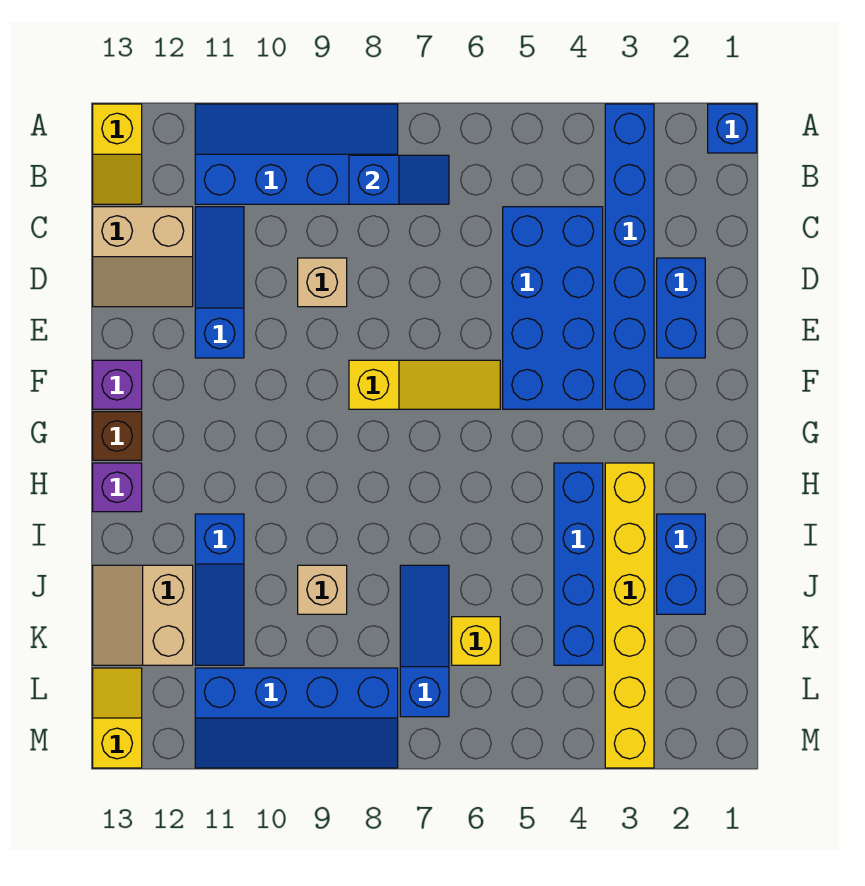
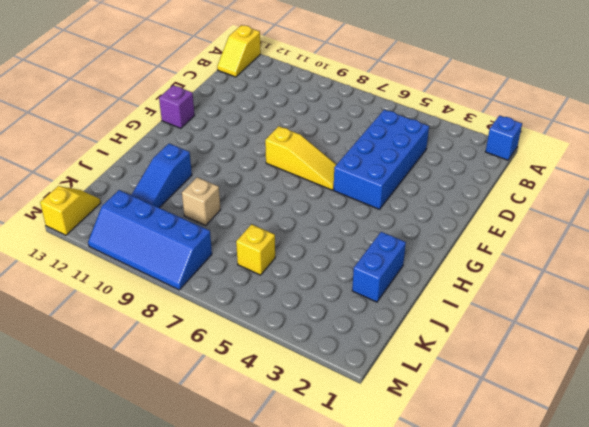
none -> blue brick A3:F3 level 1
none -> blue slope A8:B11 level 1 top B
none -> blue slope C11:E11 level 1 top E

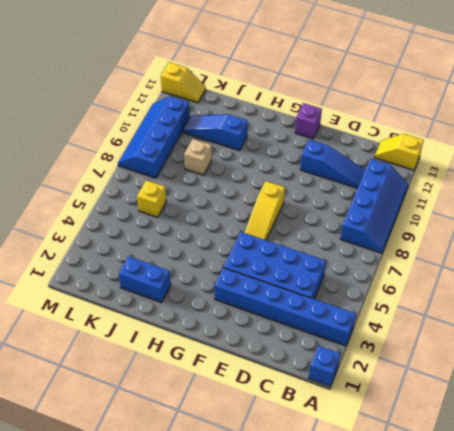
none -> tan slope C12:D13 level 1 top C
none -> blue brick D2:E2 level 1
none -> tan brick D9 level 1

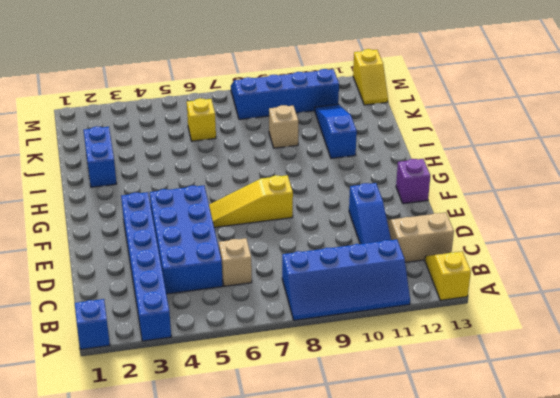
tan brick C6 level 1 -> tan brick D9 level 1
none -> blue brick D2:E2 level 1
none -> brown brick G13 level 1
none -> yellow brick H3:M3 level 1

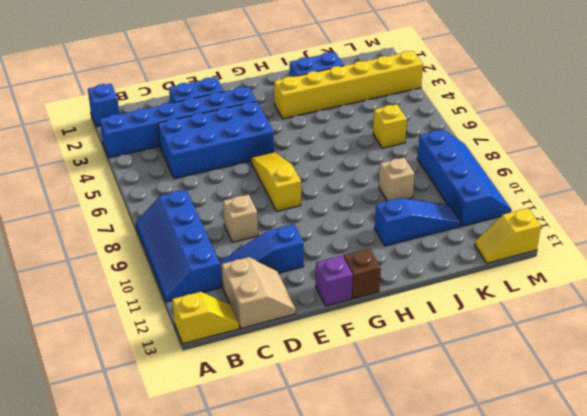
none -> blue brick H4:K4 level 1
none -> purple brick H13 level 1
none -> blue slope J7:L7 level 1 top L

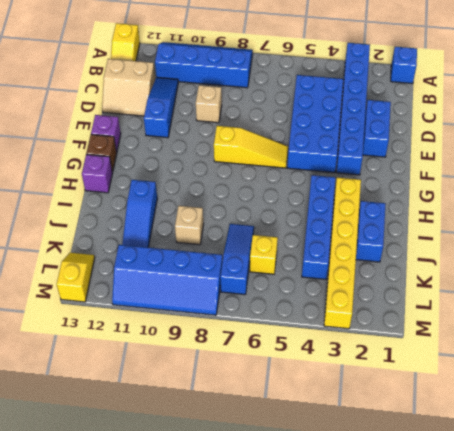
none -> tan slope J12:K13 level 1 top 12
none -> blue slope B7:B8 level 2 top 8

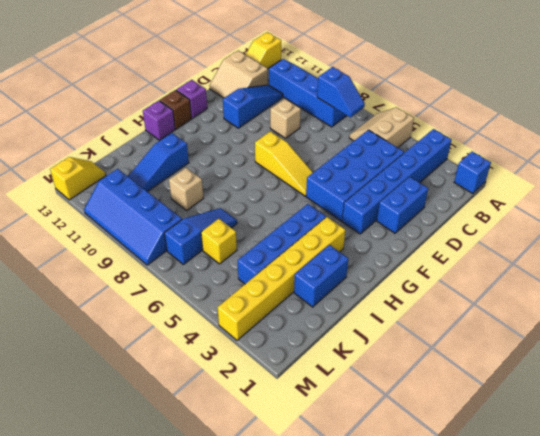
tan slope A5:B6 level 1 top 5 -> tan slope J12:K13 level 1 top 12

